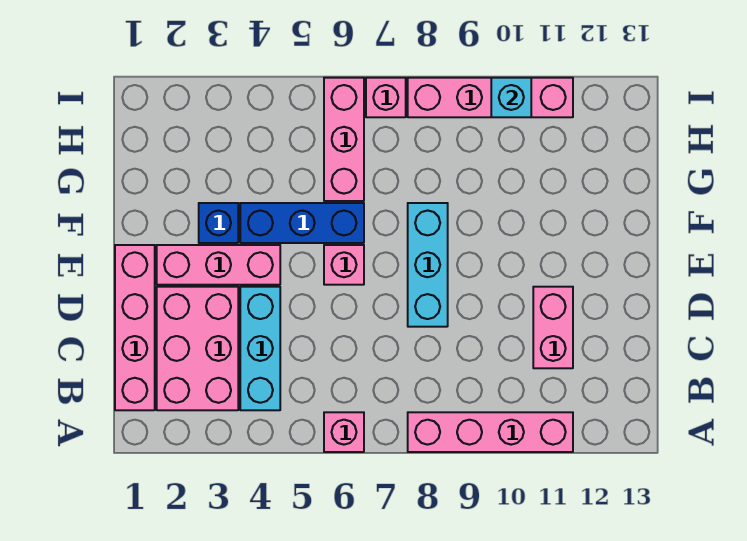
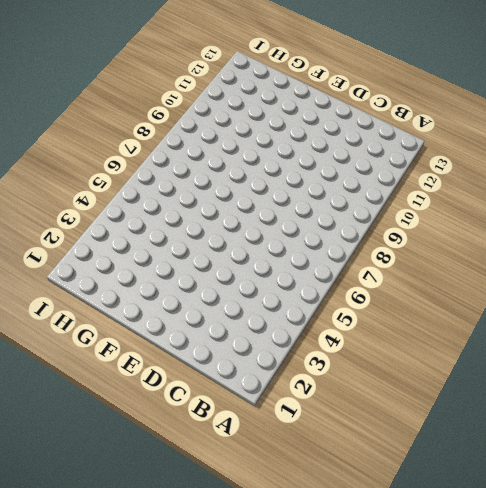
none -> pink brick A6 level 1
none -> pink brick A8:A11 level 1
none -> pink brick B1:E1 level 1

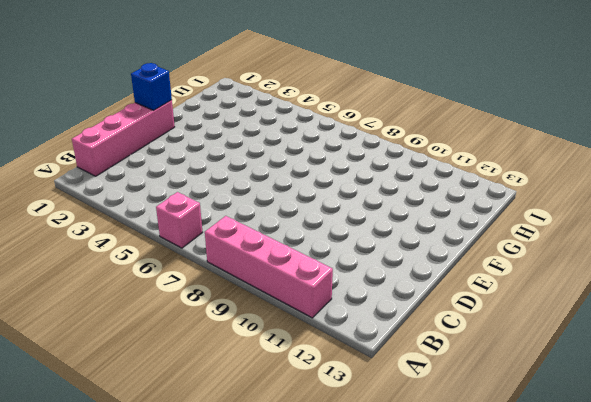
blue brick E1 level 2 -> blue brick F3 level 1
none -> pink brick B2:D3 level 1
none -> cyan brick B4:D4 level 1
none -> pink brick C11:D11 level 1

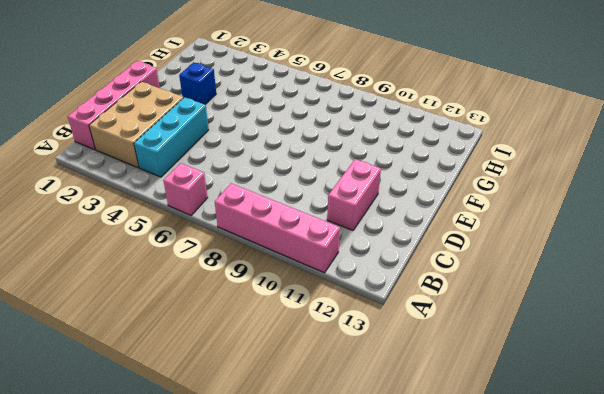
tan brick B2:D3 level 1 -> pink brick B2:D3 level 1
none -> cyan brick D8:F8 level 1
none -> pink brick E2:E4 level 1
none -> pink brick E6 level 1

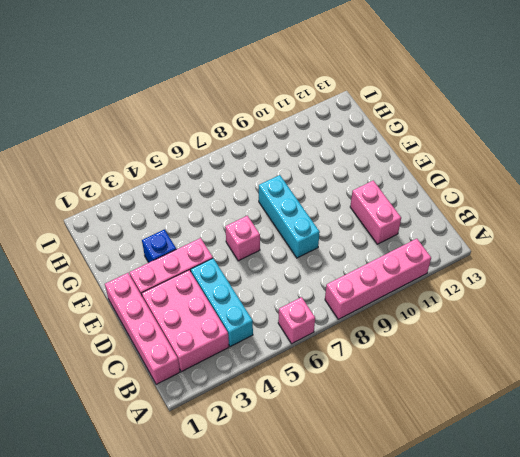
none -> blue brick F4:F6 level 1
none -> pink brick G6:I6 level 1
none -> pink brick I7 level 1

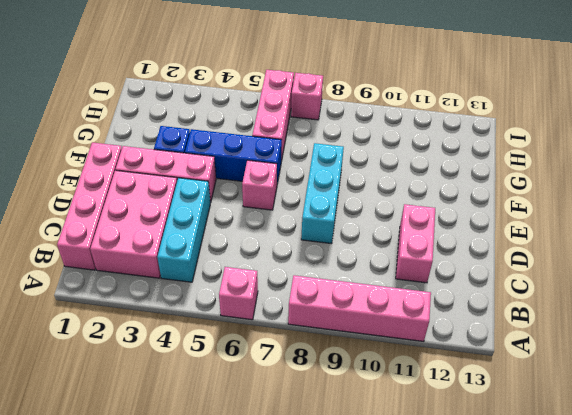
none -> pink brick I8:I11 level 1
none -> cyan brick I10 level 2

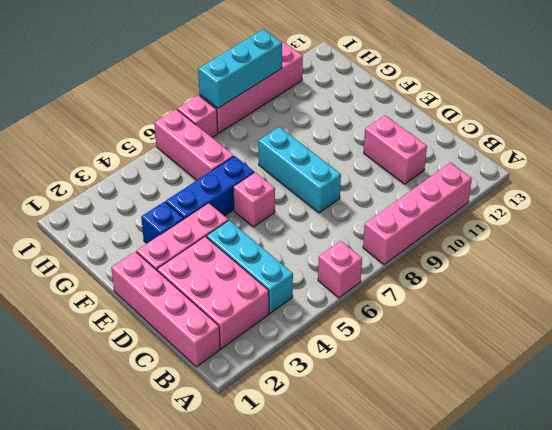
cyan brick I8:I10 level 2 -> cyan brick I10 level 2

